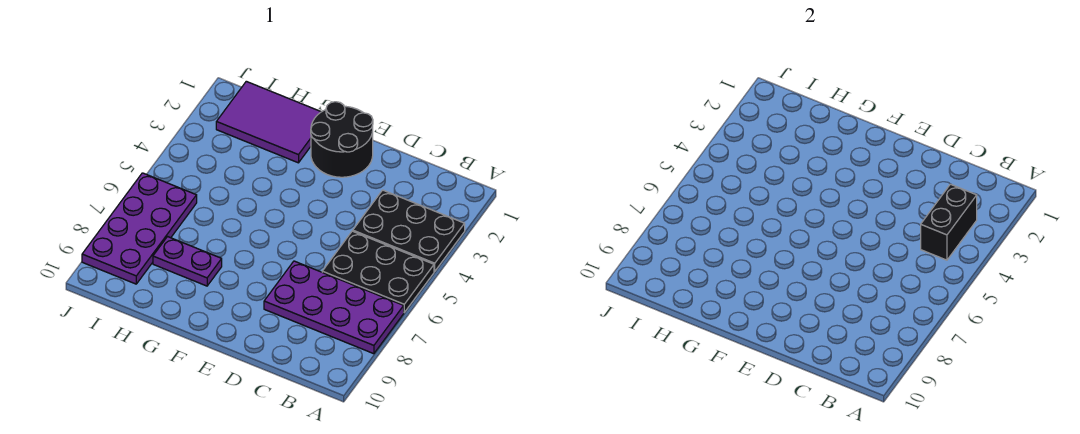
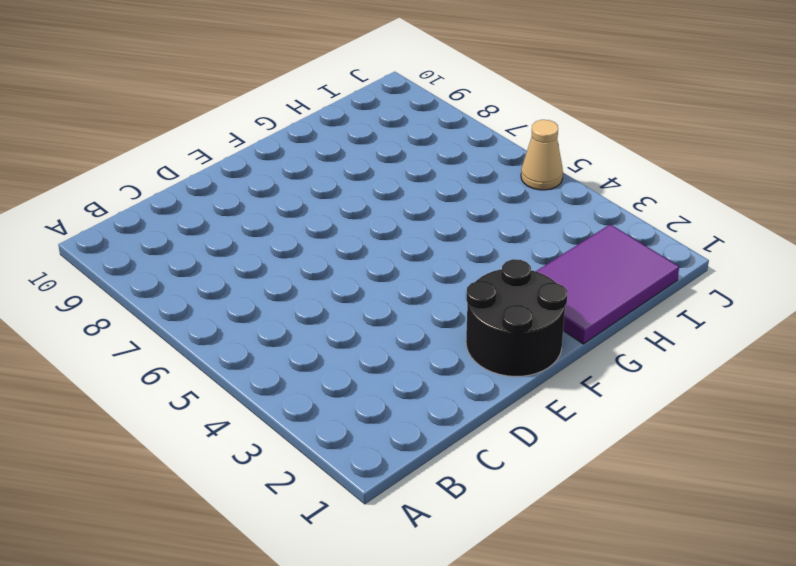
tan cone J5 level 1 -> none
none -> black plate A3:C4 level 1
none -> black plate A5:C6 level 1

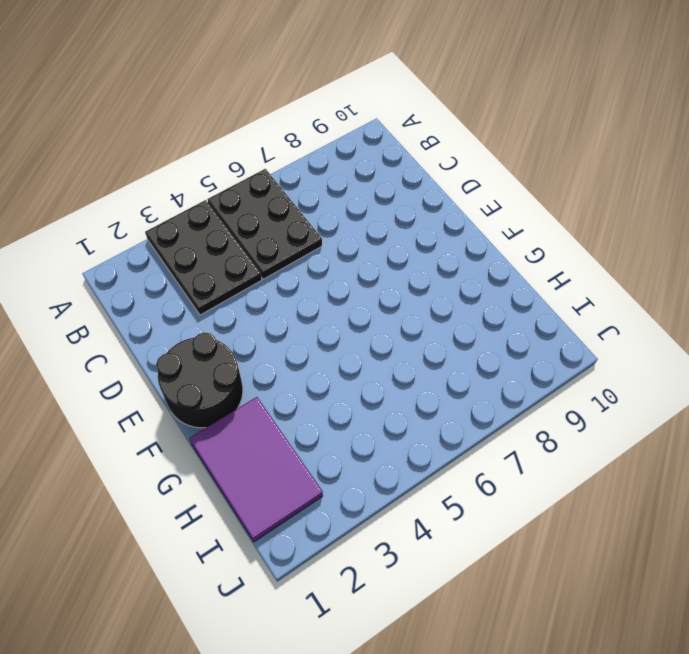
none -> purple plate A7:D8 level 1
none -> purple plate G8:H8 level 1

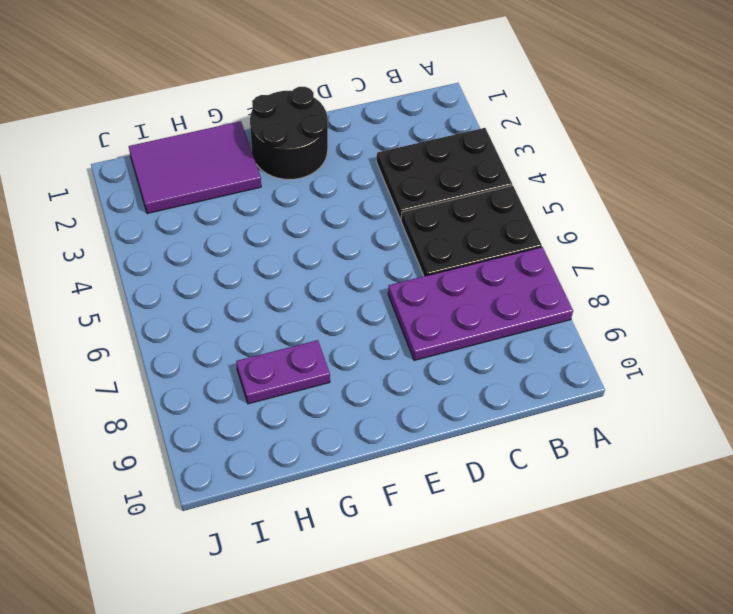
none -> purple plate I6:J9 level 1
none -> black brick B3:B4 level 2

